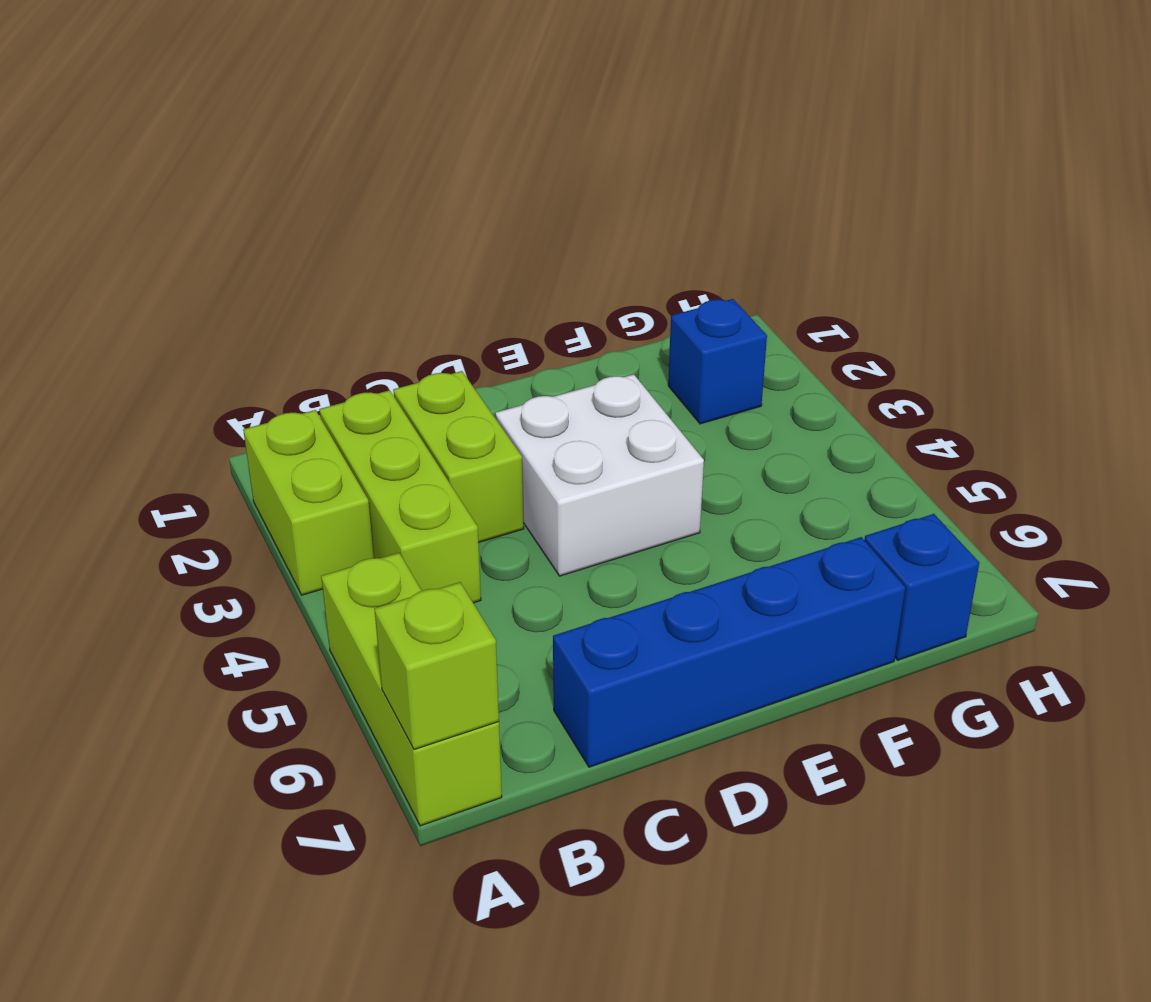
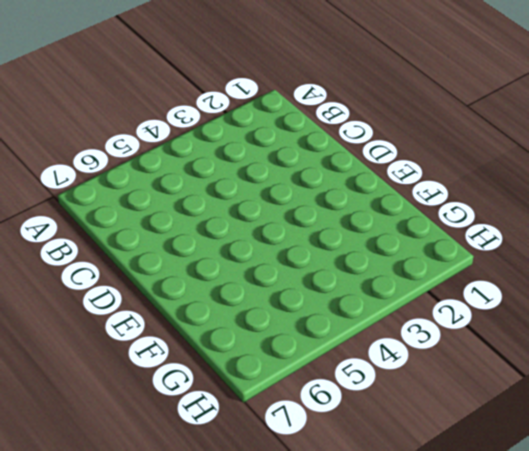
none -> lime brick A2:A3 level 1
none -> lime brick A5:A7 level 1

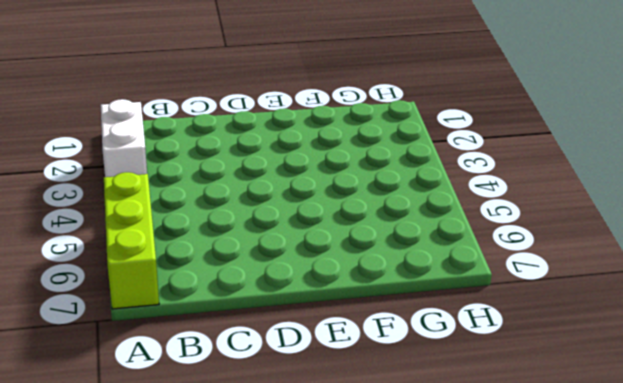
white brick A2:A3 level 1 -> lime brick A2:A3 level 1
none -> lime brick B2:B4 level 1
none -> lime brick C2:C3 level 1

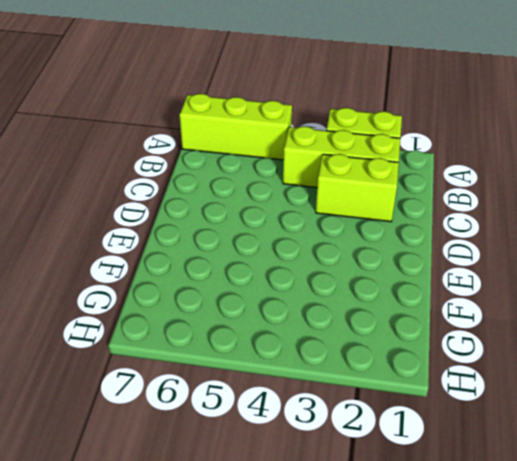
none -> blue brick C7:F7 level 1
none -> white brick D3:E4 level 1

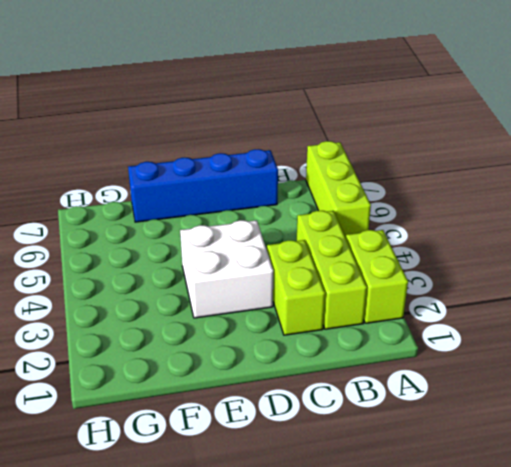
none -> blue brick G2 level 1
none -> blue brick G7 level 1

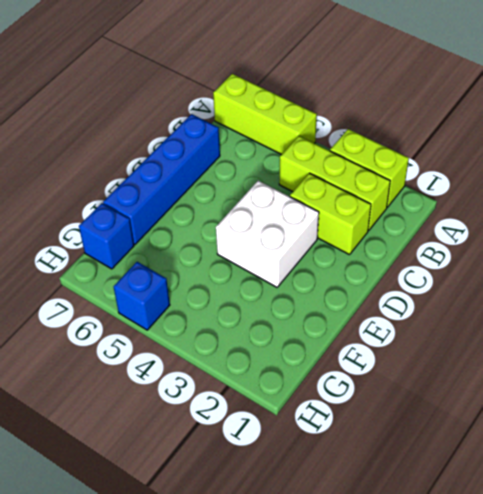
blue brick H5 level 1 -> blue brick G2 level 1
none -> lime brick A7 level 2

